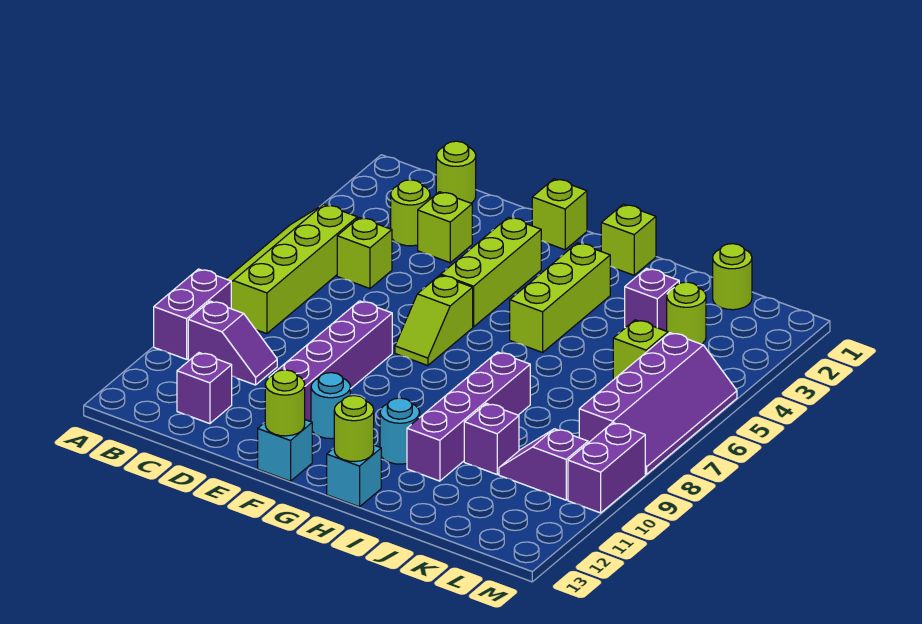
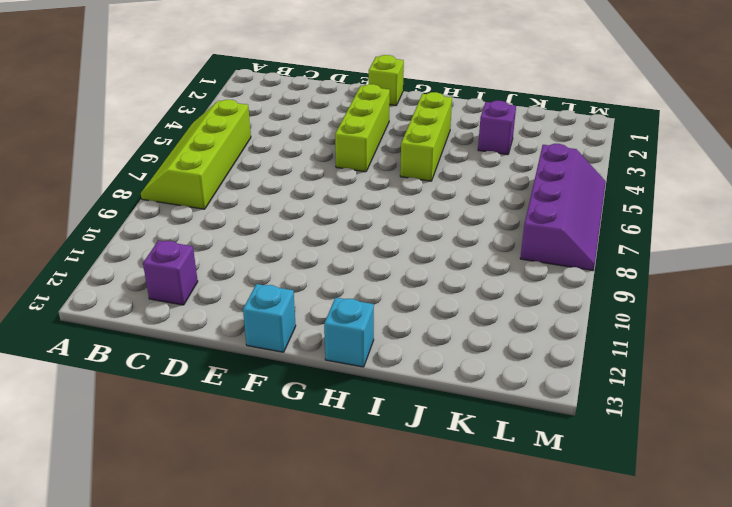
none -> purple brick A9:A10 level 1
none -> purple slope B10:C10 level 1 top B
none -> lime round brick C1 level 1

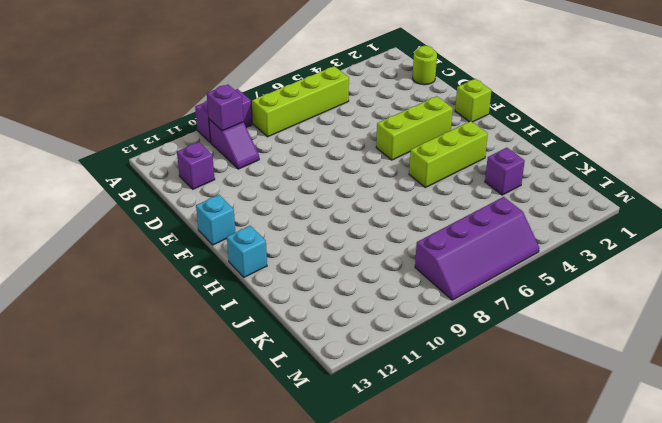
purple brick B10 level 2 -> purple brick J10 level 1
none -> lime round brick C3 level 1
none -> lime brick C5 level 1
none -> lime brick D3 level 1

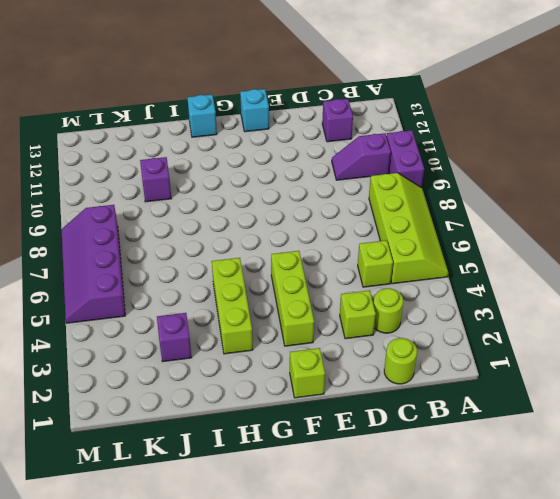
none -> purple brick E8:E11 level 1
none -> lime slope F6:F7 level 1 top 6
none -> cyan round brick F11 level 1

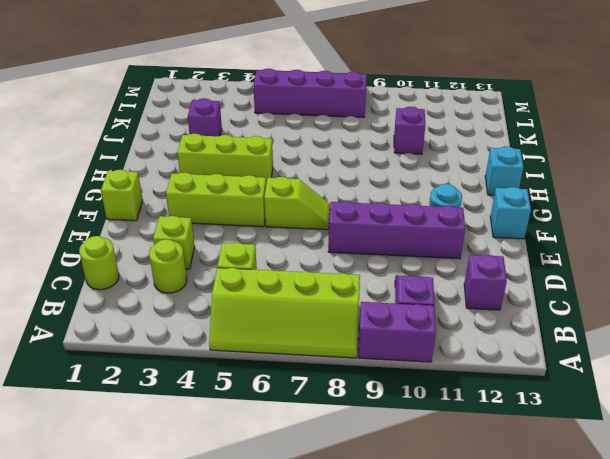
none -> lime brick H1 level 1
none -> cyan round brick H11 level 1
none -> purple brick I8:I11 level 1

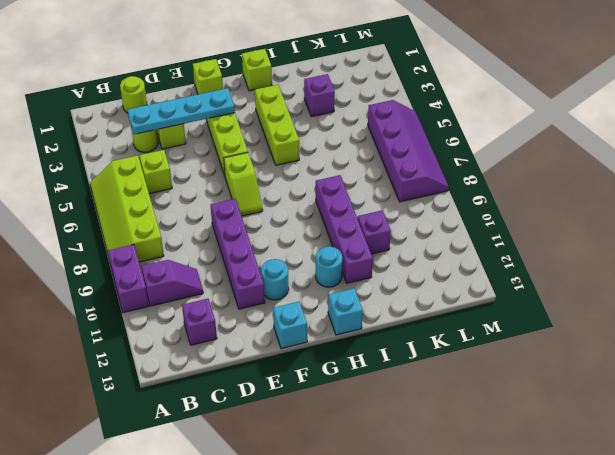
cyan plate C3:F3 level 2 -> none
none -> lime round brick K1 level 1
none -> lime round brick K3 level 1
none -> lime brick K5 level 1

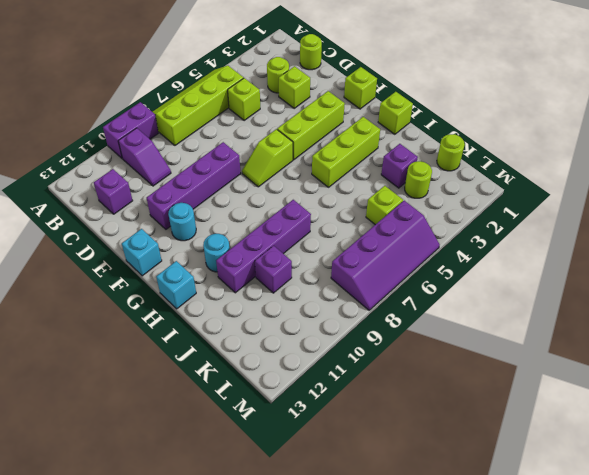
none -> purple slope K10:L10 level 1 top L
none -> purple brick M9:M10 level 1
none -> lime round brick F13 level 2

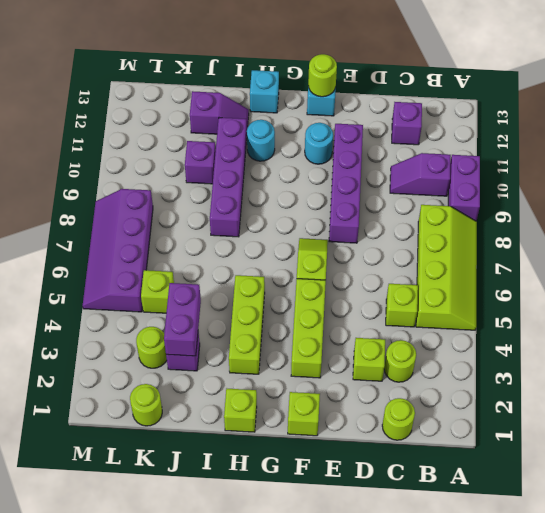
purple slope I12:J12 level 1 top J -> purple slope K10:L10 level 1 top L
purple brick J3:J4 level 2 -> purple brick M9:M10 level 1
none -> lime round brick H13 level 2

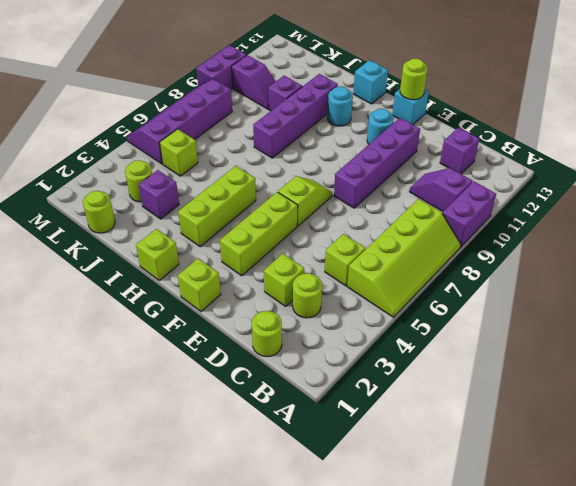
none -> lime round brick H13 level 2

